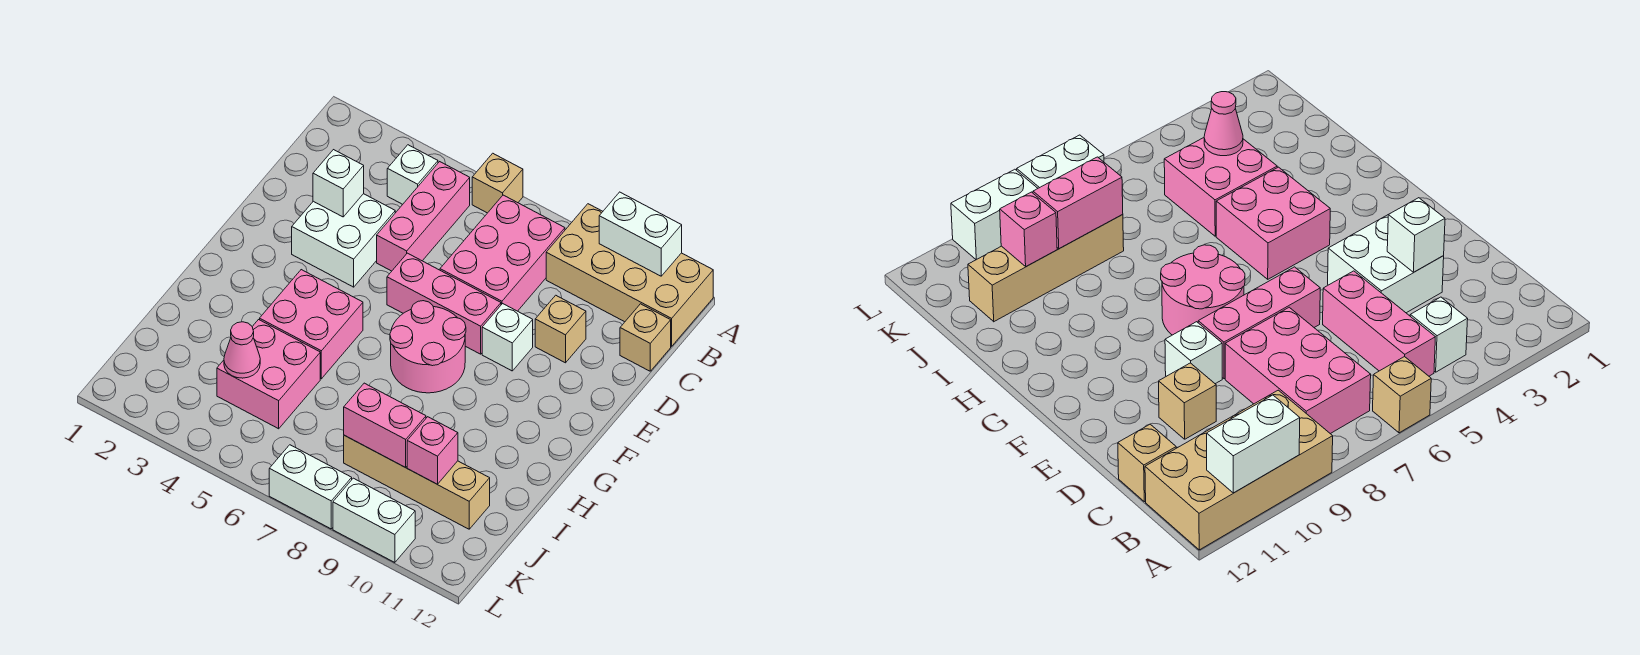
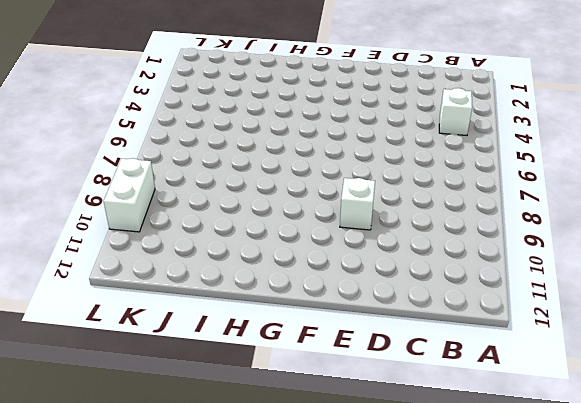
none -> tan brick A6 level 1
none -> tan brick A9:B12 level 1
none -> pink brick B5:D5 level 1

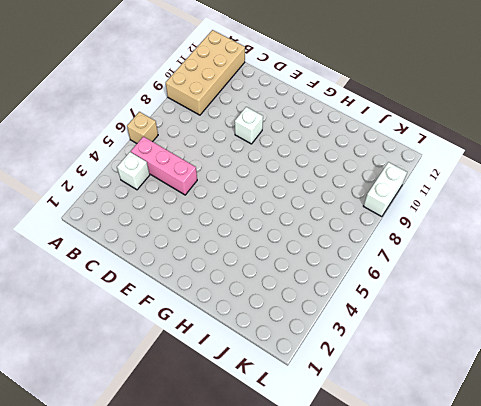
none -> pink brick B7:D8 level 1
none -> tan brick C12 level 1
none -> white brick D3:E4 level 1

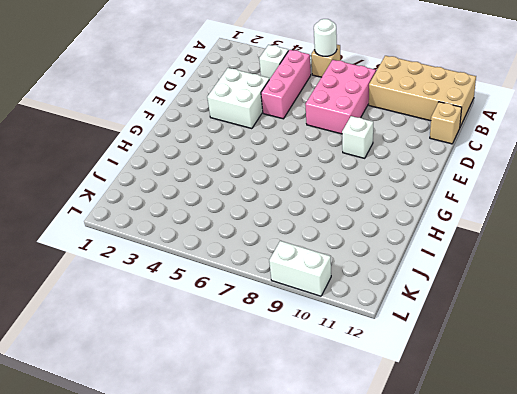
white round brick A6 level 2 -> none
none -> tan brick D10 level 1
none -> pink brick E6:E8 level 1
none -> pink round brick F7:G8 level 1

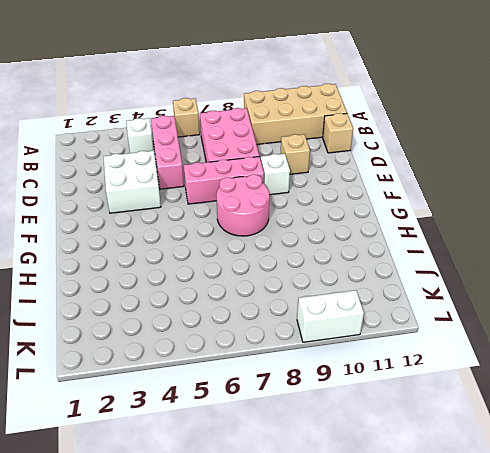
none -> pink brick G4:H5 level 1
none -> pink brick I4:J5 level 1
none -> tan brick J8:J11 level 1

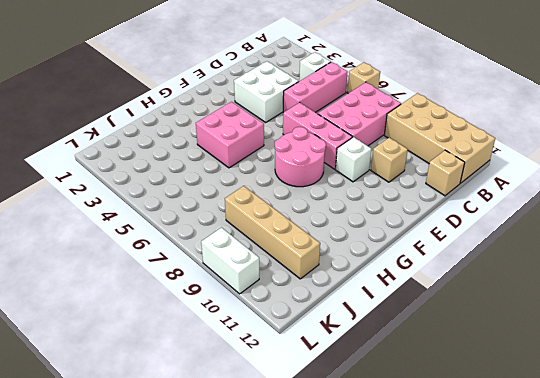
none -> pink brick I4:J5 level 1
none -> white brick L7:L8 level 1
none -> white brick A10:A11 level 2

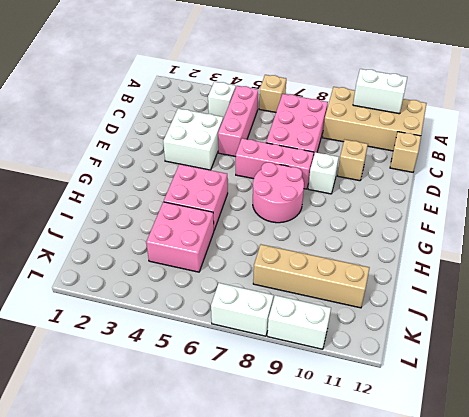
none -> white brick D3 level 2
none -> pink cone J4 level 2
none -> pink brick J8:J9 level 2

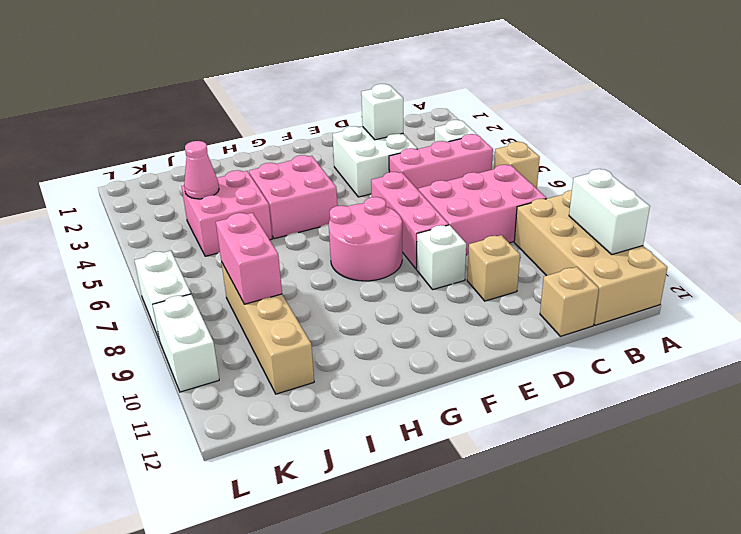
none -> pink brick J10 level 2

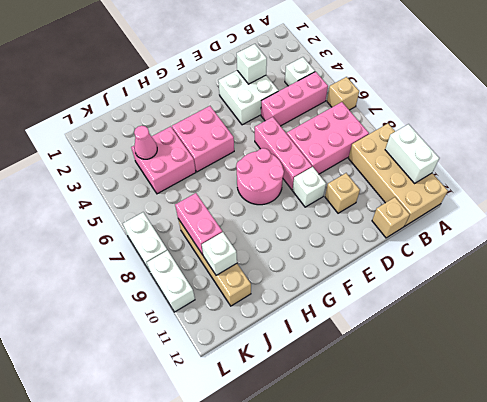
white brick J10 level 2 -> pink brick J10 level 2

